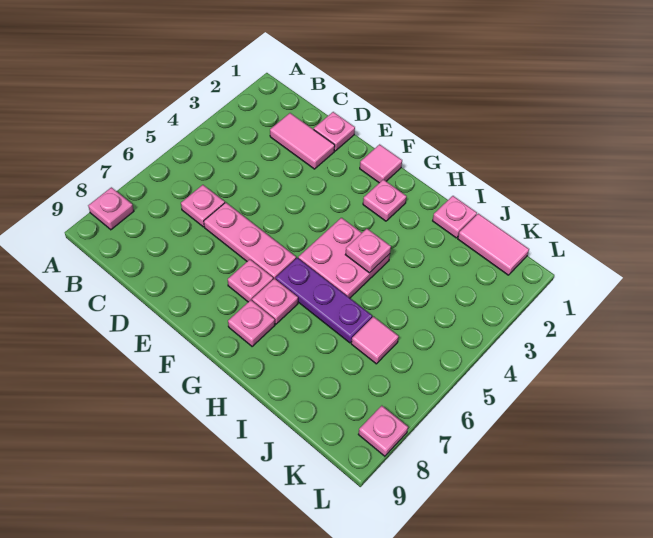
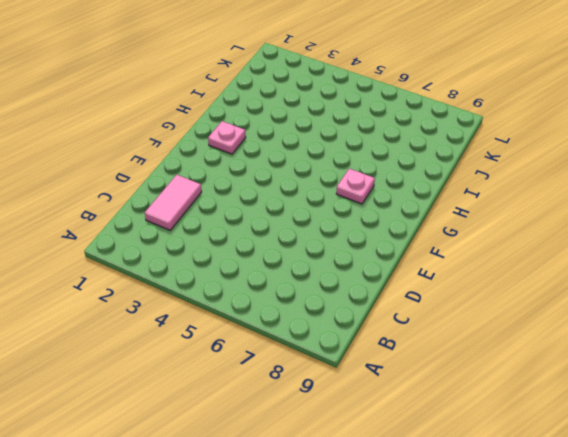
none -> pink plate A8 level 1
none -> pink plate C6 level 1
none -> pink plate D1 level 1

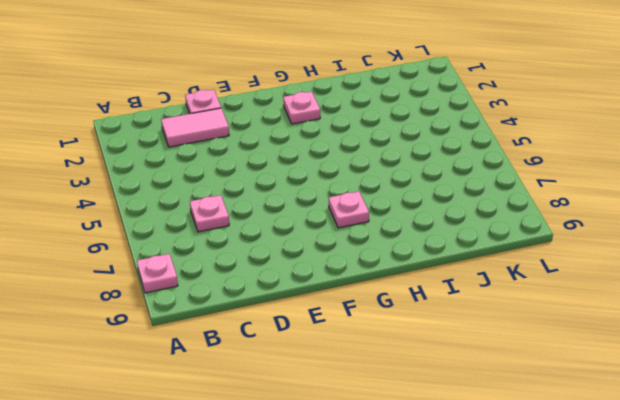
none -> pink plate D6:F6 level 1
none -> pink tile F1 level 1
none -> pink plate F7 level 1

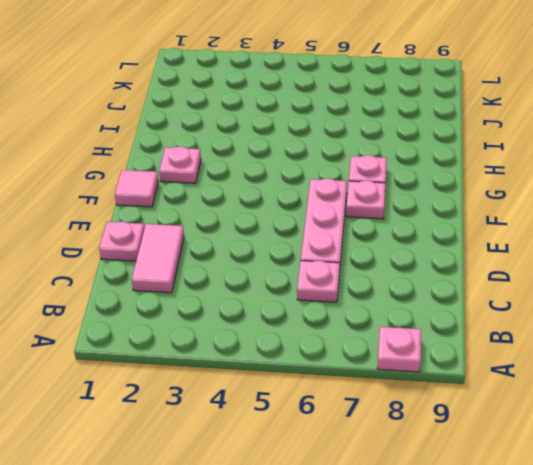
none -> pink plate G4:H5 level 1
none -> purple plate G6:I6 level 1
none -> pink plate G8 level 1

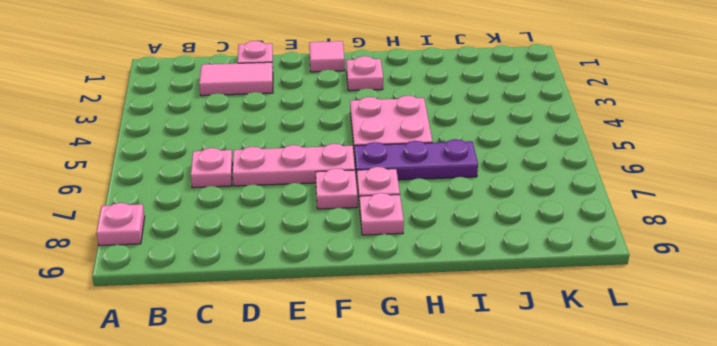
none -> pink plate I1 level 1
none -> pink tile J1:K1 level 1
none -> pink tile J6 level 1

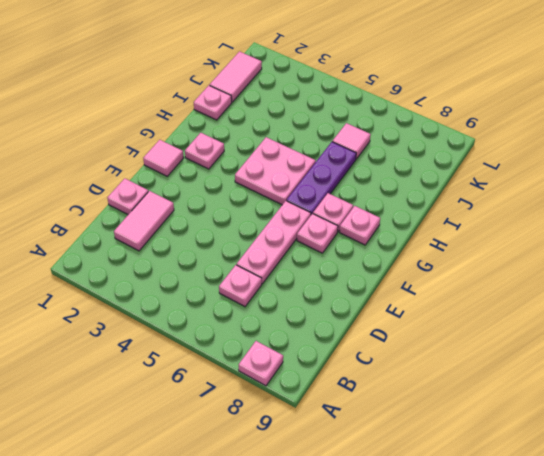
none -> pink plate L8 level 1
none -> pink plate H4 level 2

